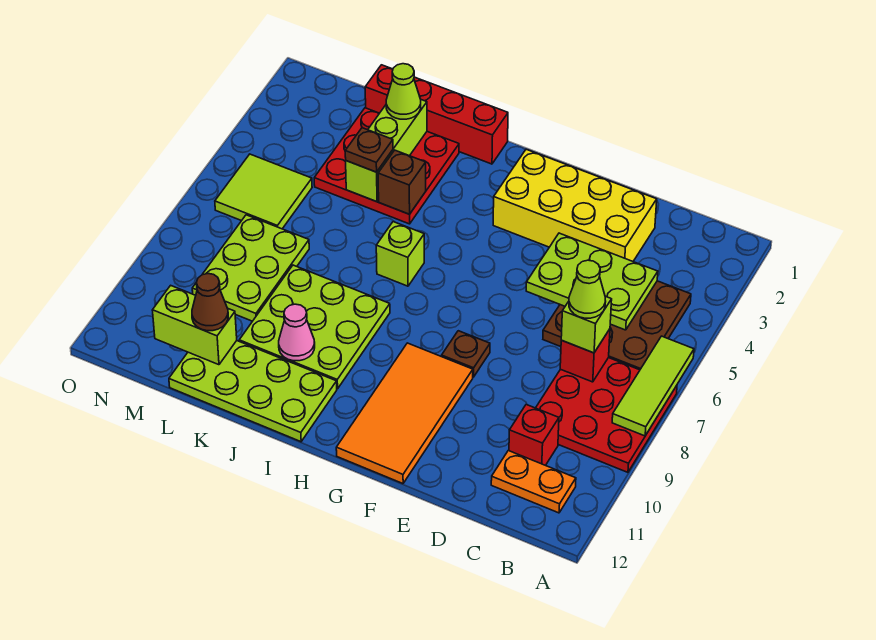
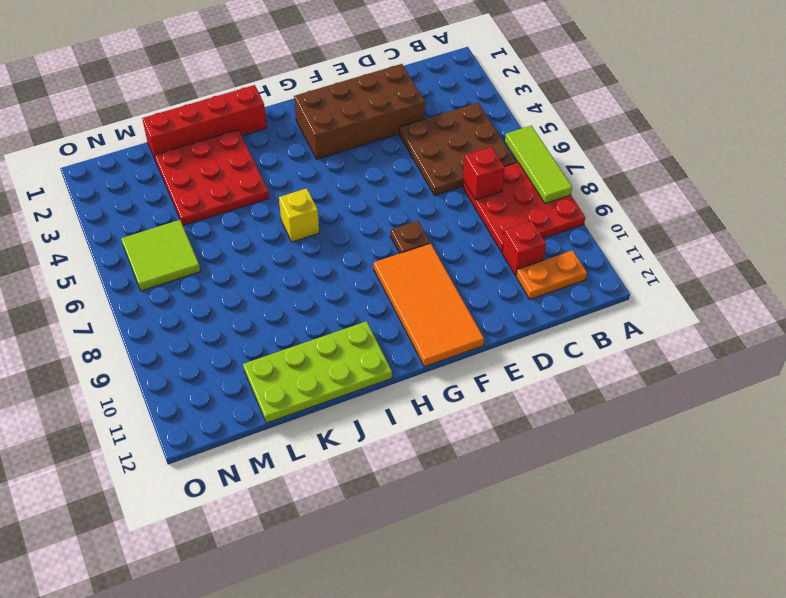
brown brick D2:G3 level 1 -> yellow brick D2:G3 level 1
yellow brick I6 level 1 -> lime brick I6 level 1
none -> lime plate I8:K10 level 1
none -> lime plate L7:M9 level 1
none -> lime plate C4:E5 level 2

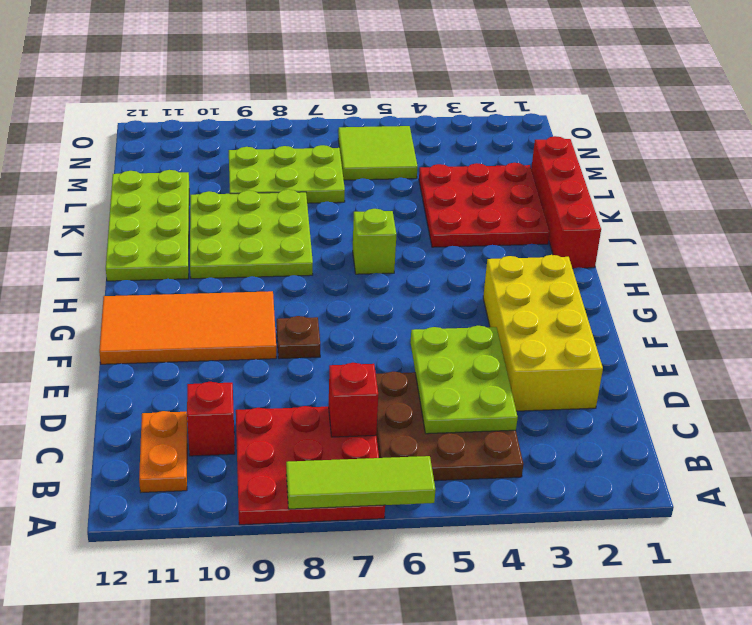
none -> brown brick J4 level 2
none -> pink cone J10 level 2
none -> lime brick K2:K4 level 2

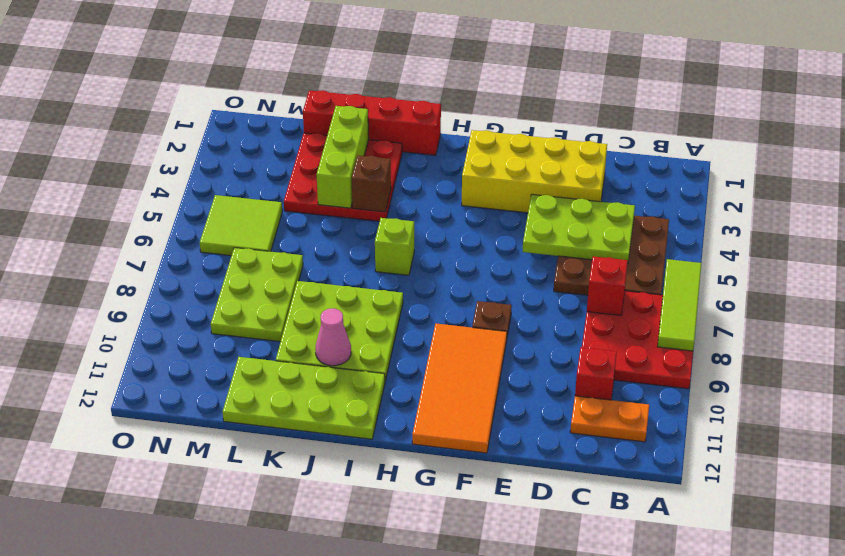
none -> lime brick L11:M11 level 2
none -> lime brick C7 level 3
none -> lime cone K2 level 3

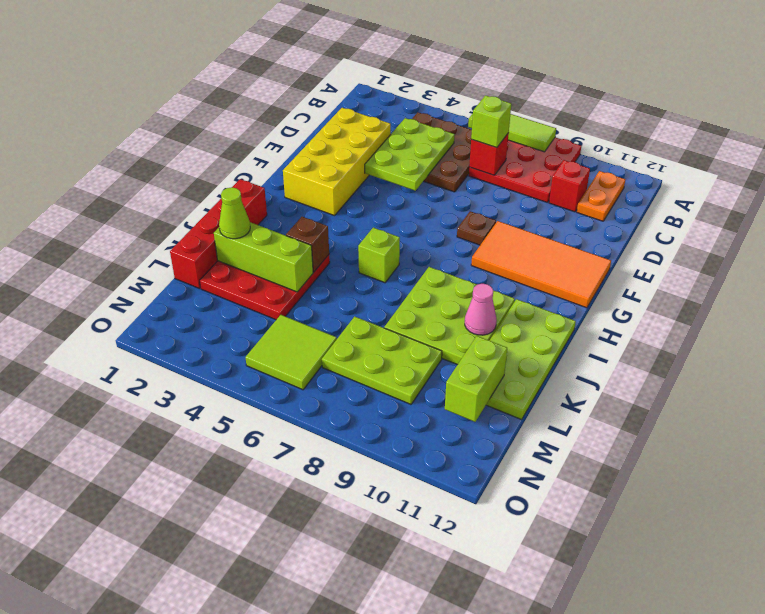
none -> brown plate K4 level 3
none -> brown cone L11 level 3
none -> lime cone C7 level 4

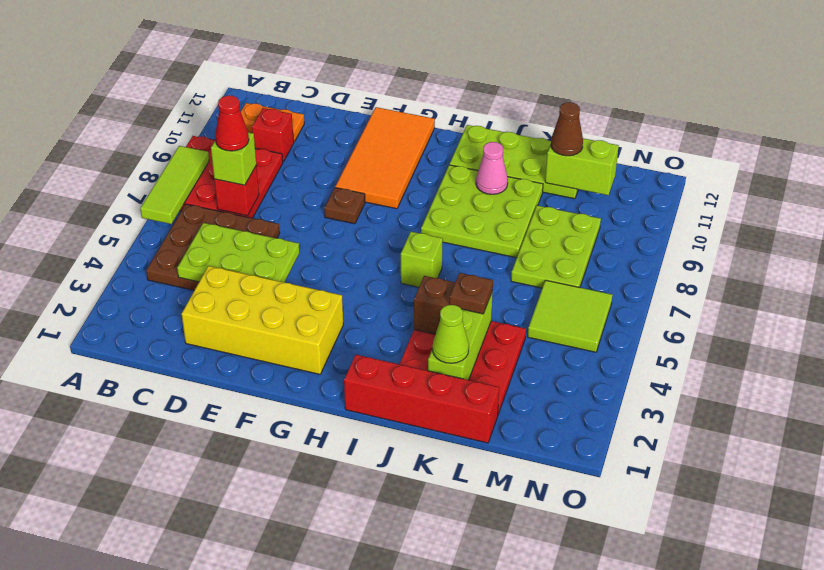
red cone C7 level 4 -> lime cone C7 level 4

